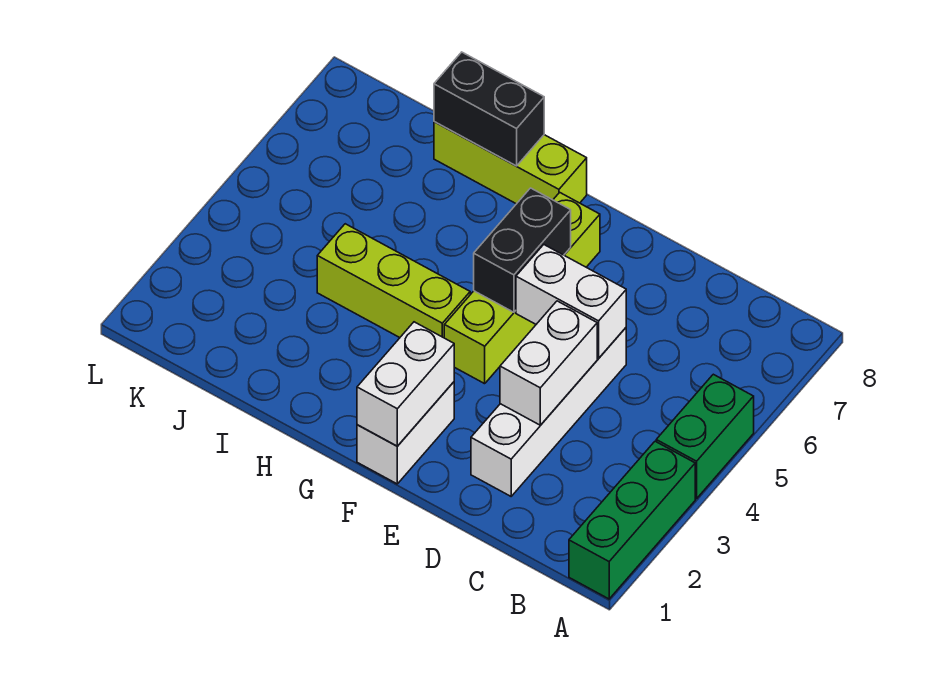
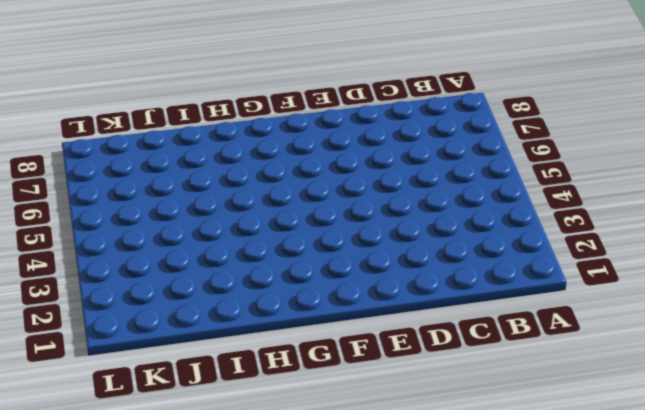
none -> green brick A1:A3 level 1
none -> green brick A4:A5 level 1
none -> white brick D2:D5 level 1

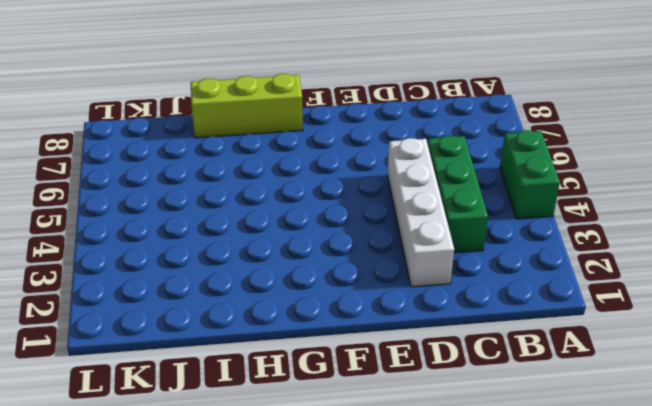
green brick C3:C5 level 1 -> green brick A1:A3 level 1
none -> white brick F1:F2 level 1
none -> lime brick F4:F7 level 1
none -> lime brick G4:I4 level 1

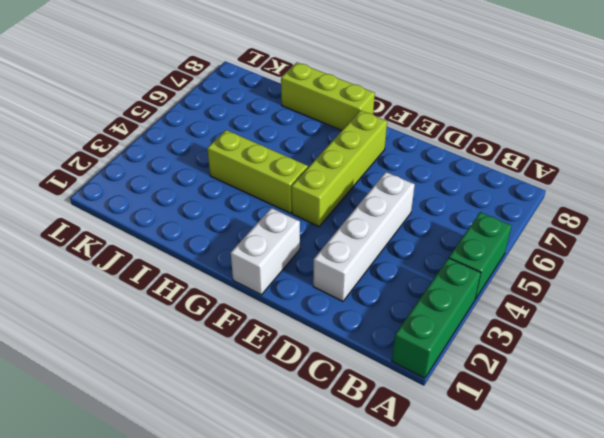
none -> white brick D3:D4 level 2
none -> white brick D5:E5 level 2
none -> white brick F1:F2 level 2

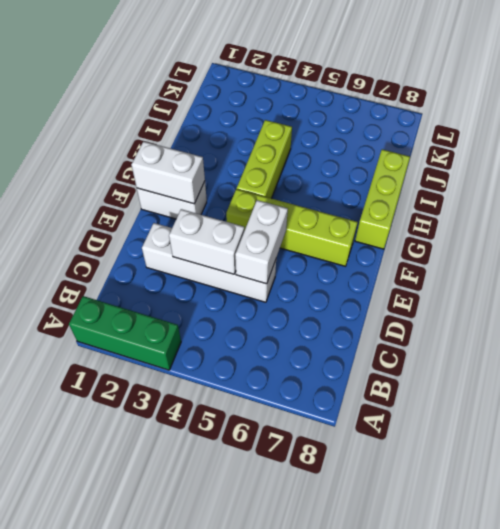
none -> green brick A4:A5 level 1
none -> black brick F5:F6 level 2
none -> black brick H8:I8 level 2

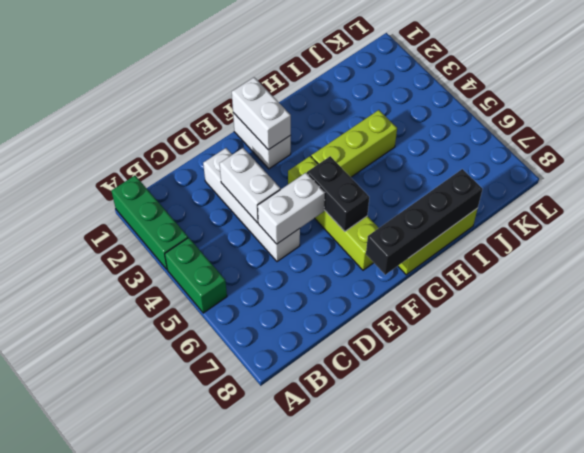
black brick F8:I8 level 2 -> black brick H8:I8 level 2

